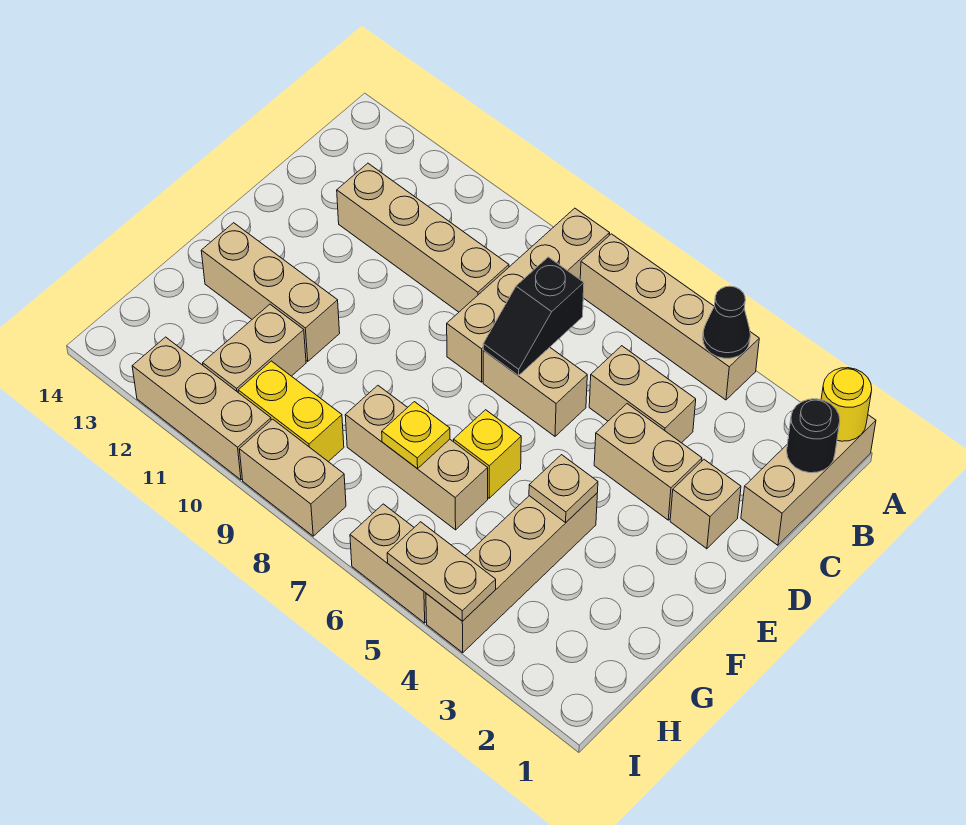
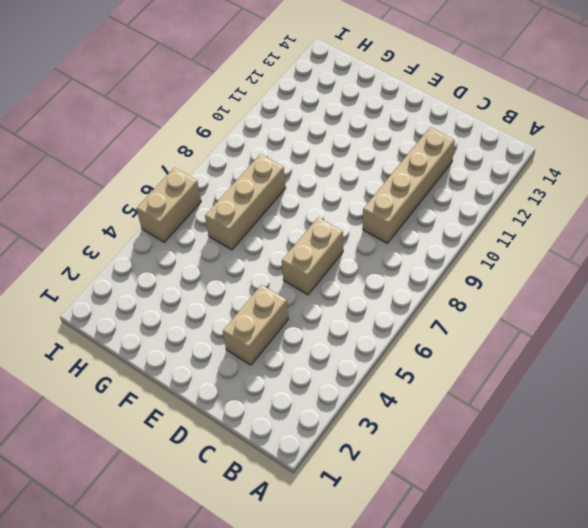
none -> tan brick A1:C1 level 1
none -> tan brick A4:A7 level 1
none -> tan brick A8:D8 level 1

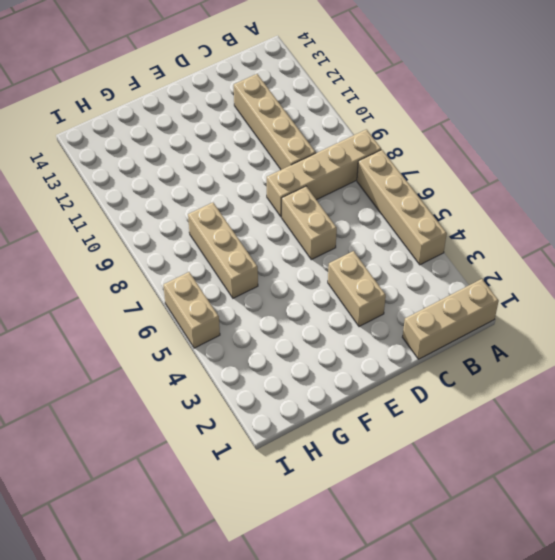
none -> tan brick C4:C5 level 1
none -> tan brick D2 level 1
none -> tan brick F4:I4 level 1

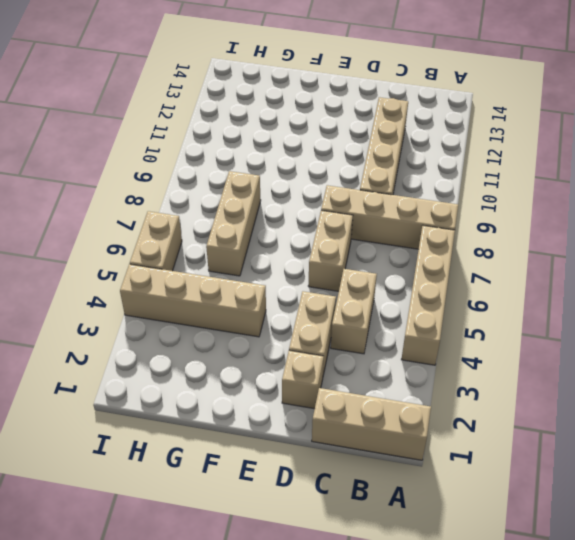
none -> yellow brick F6 level 1
none -> tan brick F11:F13 level 1
none -> tan brick G11:H11 level 1

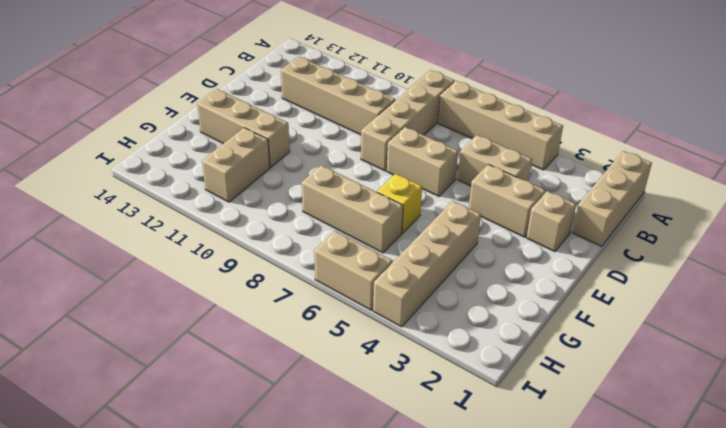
none -> yellow brick H9:H10 level 1
none -> tan brick I8:I9 level 1
none -> tan brick I10:I12 level 1

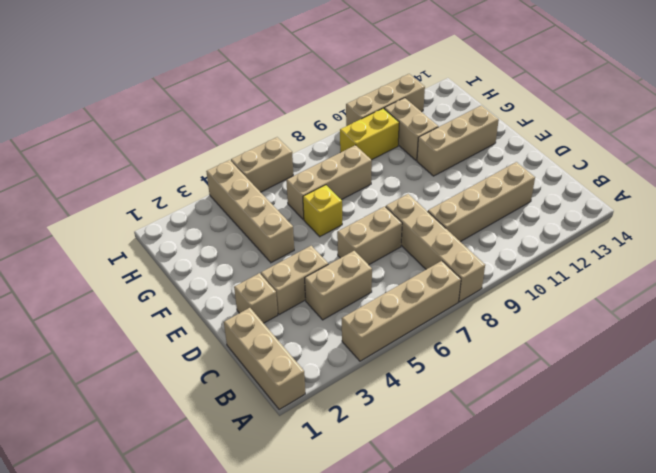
none -> tan brick I8:I9 level 1
none -> yellow round brick A1 level 2
none -> black cone A4 level 2

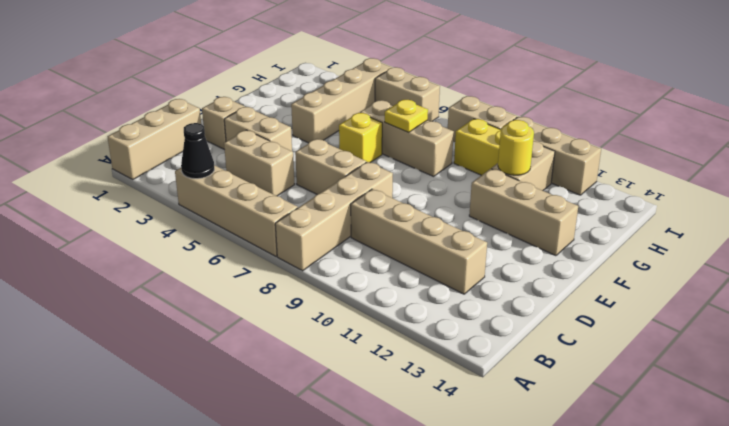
yellow round brick G11 level 2 -> yellow round brick A1 level 2
none -> black round brick B1 level 2
none -> black slope C7:D7 level 2 top C
none -> tan plate F4 level 2

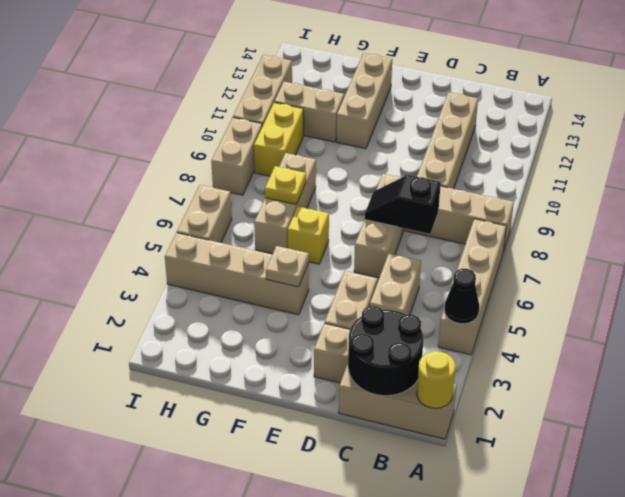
black round brick B1:C2 level 2 -> black round brick B1 level 2
none -> tan plate I4:I5 level 2

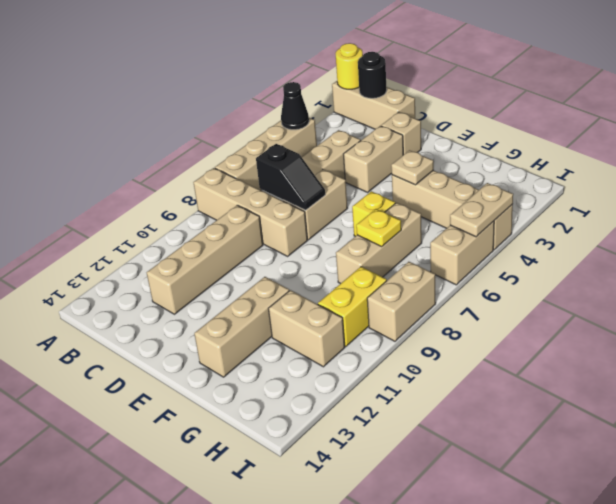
none -> tan brick I10:I12 level 1

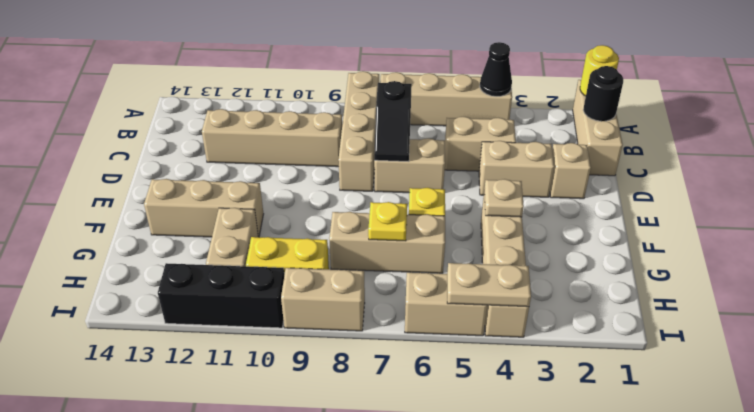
black brick I10:I12 level 1 -> tan brick I10:I12 level 1

